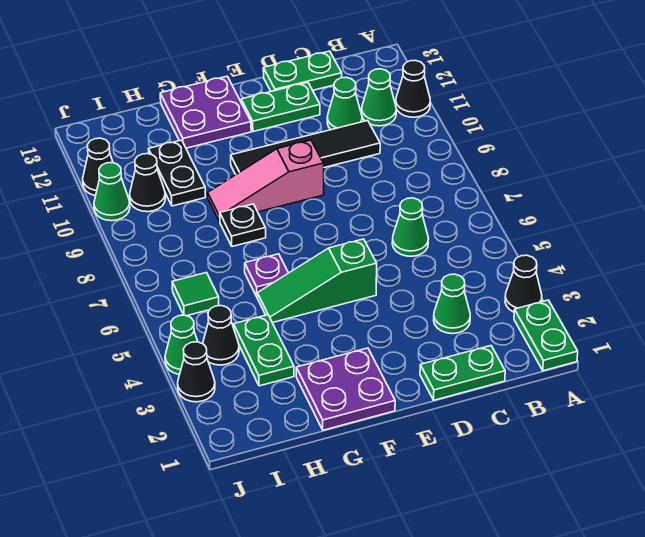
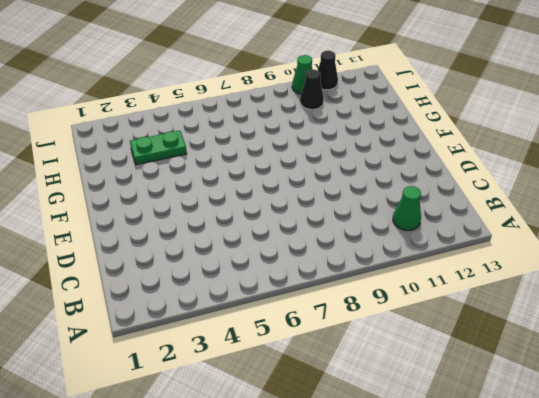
none -> green plate A1:A2 level 1
none -> black cone A3 level 1
none -> black cone A11 level 1

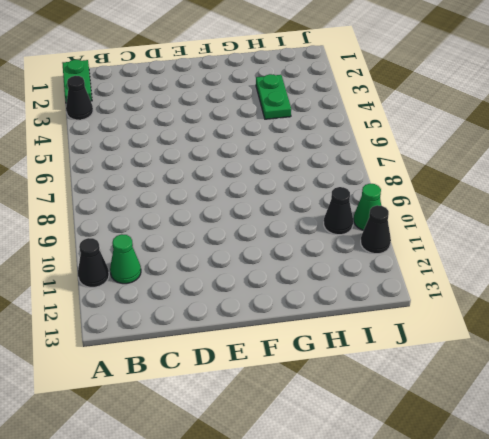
none -> green plate C1:D1 level 1
none -> green cone C3 level 1
none -> green cone C6 level 1

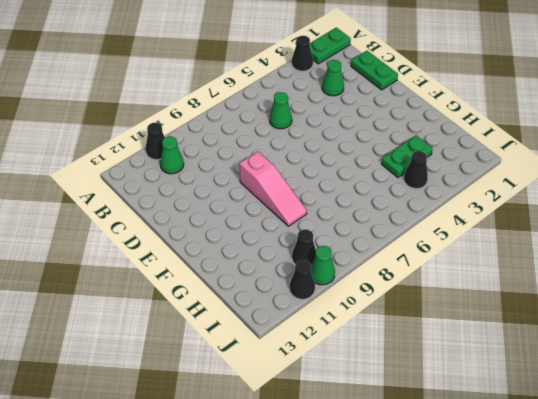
none -> black tile C10:F10 level 1
none -> green cone C11 level 1
none -> green plate C13:D13 level 1

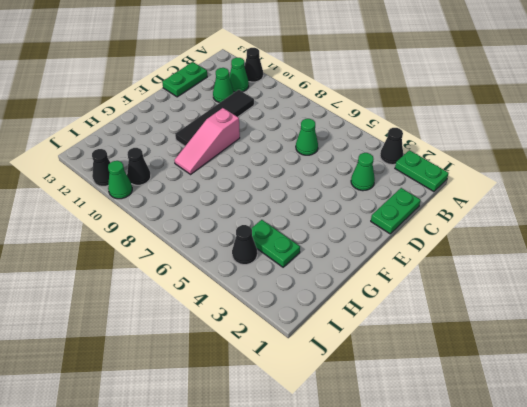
none -> green plate D12:E12 level 1
none -> green slope E5:G5 level 1 top E
none -> purple plate F1:G2 level 1

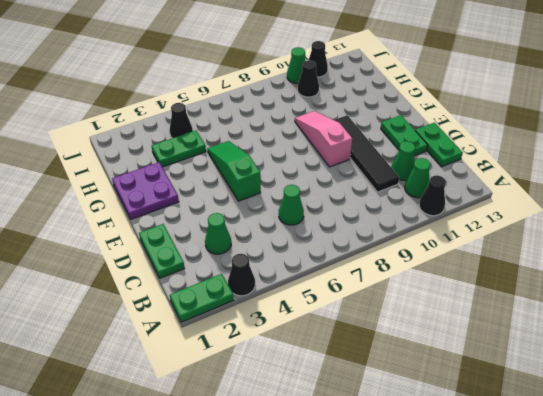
none -> purple plate F12:G13 level 1
none -> purple plate G6 level 1
none -> black plate G8 level 1

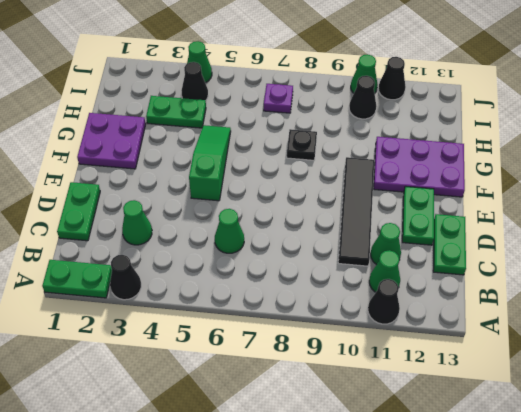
purple plate F11:G13 level 1 -> purple plate F12:G13 level 1
purple plate I7 level 1 -> purple plate G6 level 1
none -> pink slope E9:G9 level 1 top E
none -> black plate H10:H11 level 1
none -> green tile I6 level 1

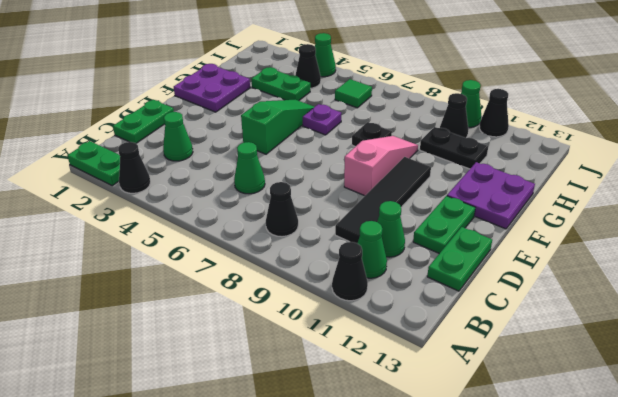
black cone B8 level 1 -> black cone J3 level 1

